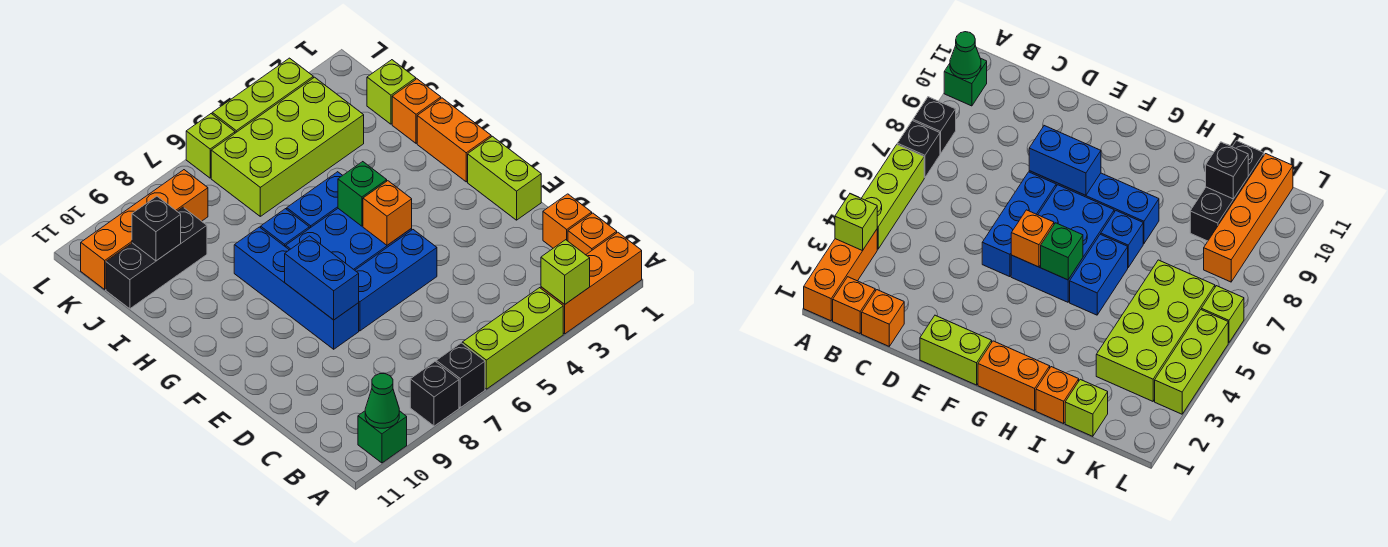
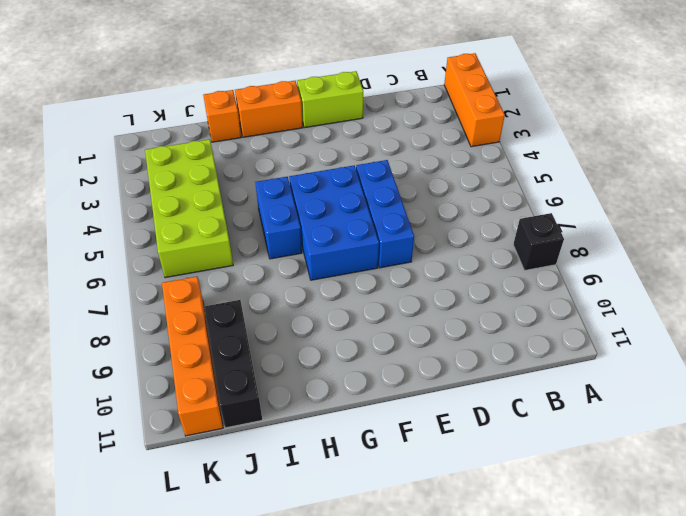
none -> lime brick A4:A6 level 1
none -> black brick A7 level 1
none -> green brick A10 level 1

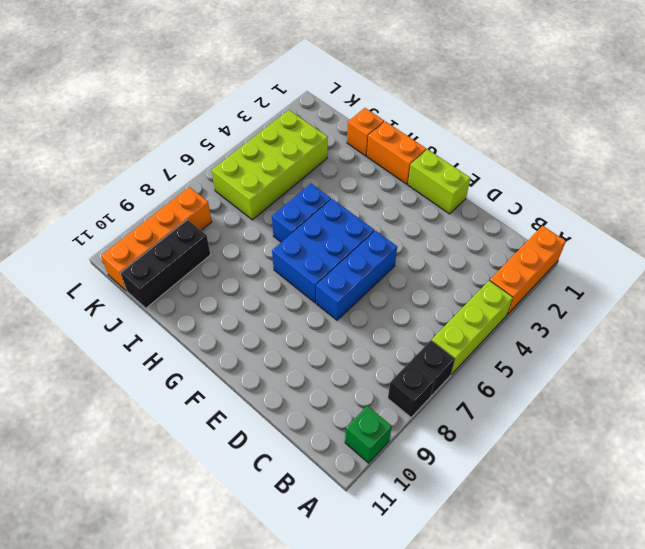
none -> orange brick B1 level 1
none -> orange brick C1 level 1
none -> blue brick E8:H8 level 1

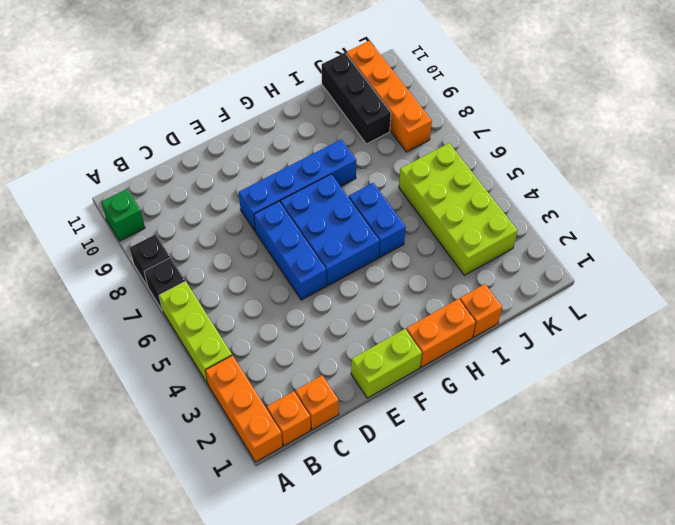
none -> blue brick H7 level 1
none -> lime brick J1 level 1
none -> lime brick L3:L5 level 1

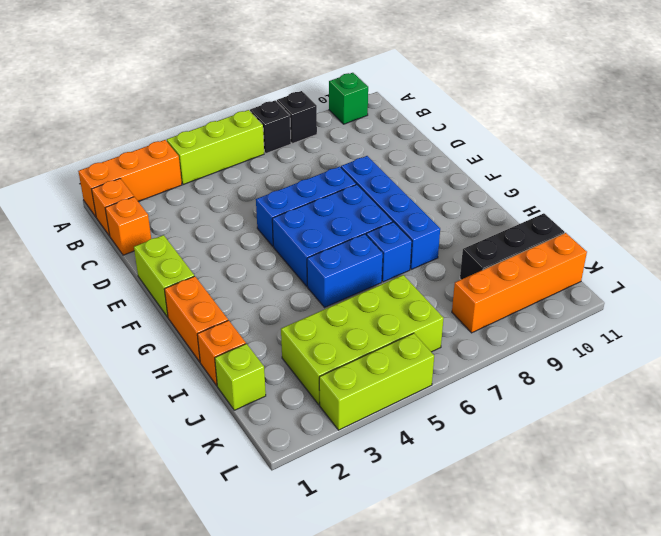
none -> lime brick L6 level 1
none -> lime brick A3 level 2
none -> green cone A10 level 2

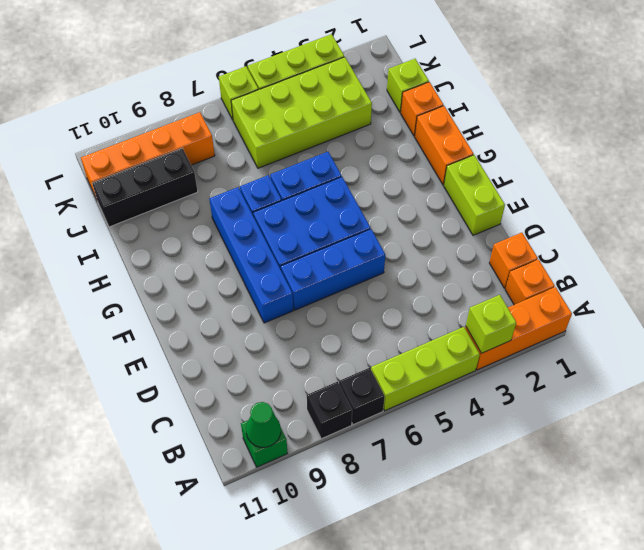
none -> blue brick E8:F8 level 2
none -> orange brick F5 level 2
none -> green brick G5 level 2

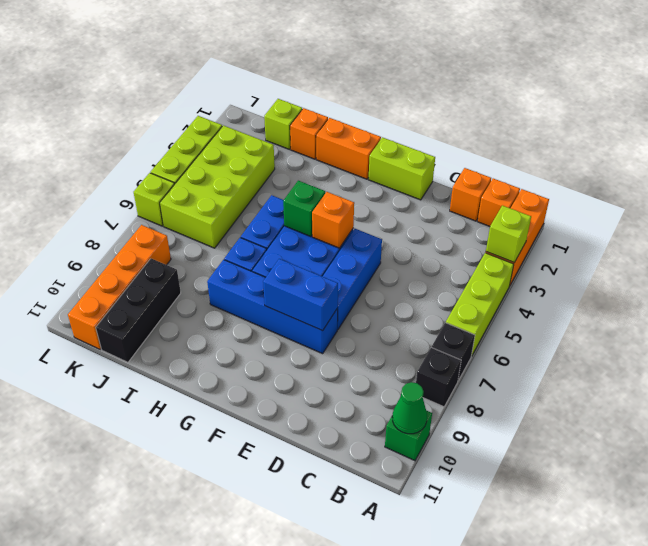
none -> black brick J10 level 2

